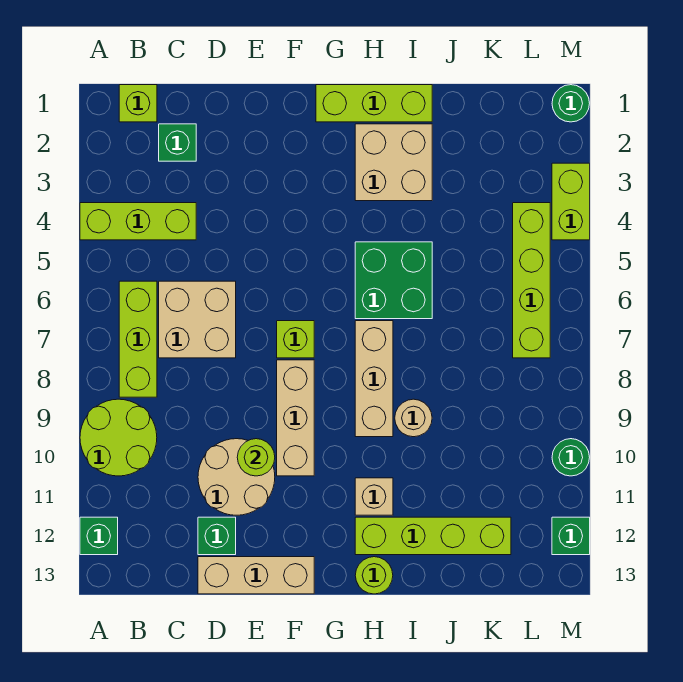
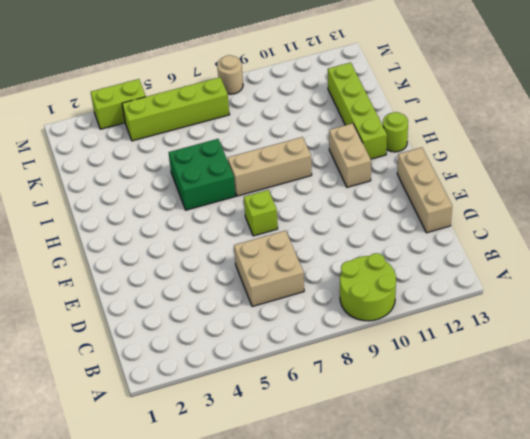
tan brick G11:H11 level 1 -> tan brick H11 level 1
tan round brick M8 level 1 -> tan round brick I9 level 1
none -> lime brick A4:C4 level 1
none -> green brick A12 level 1
none -> lime brick B1 level 1

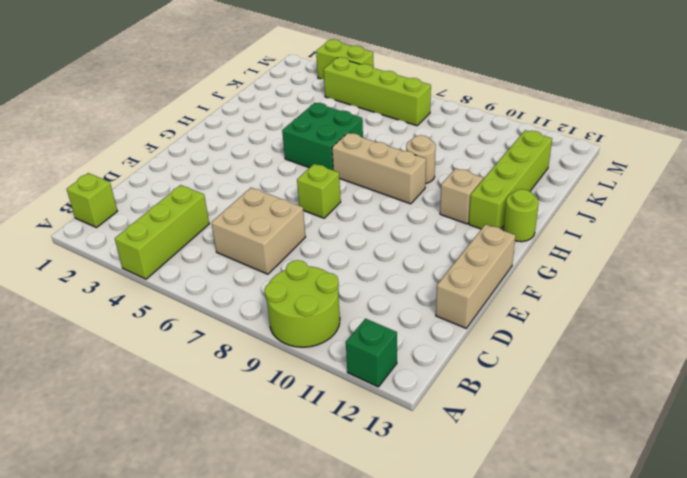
none -> lime brick B6:B8 level 1
none -> green brick C2 level 1
none -> tan round brick D10:E11 level 1

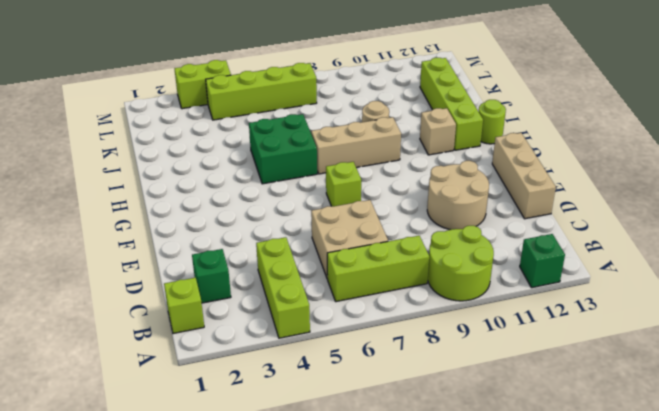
none -> green brick D12 level 1
none -> tan brick F8:F10 level 1
none -> lime brick G1:I1 level 1

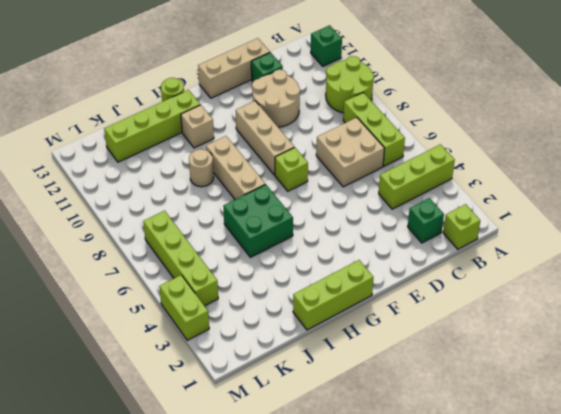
none -> tan brick H2:I3 level 1
none -> green round brick M1 level 1
none -> green round brick M10 level 1

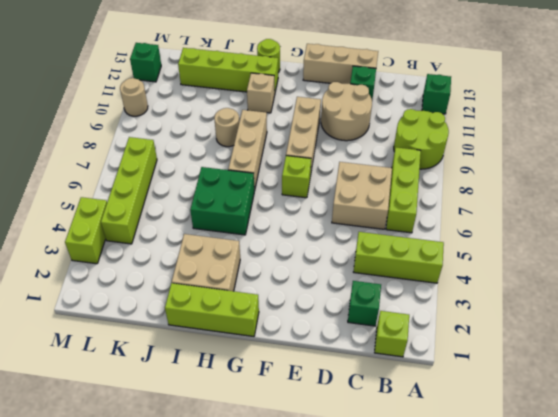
tan round brick M10 level 1 -> green round brick M10 level 1
none -> green round brick M1 level 1
none -> lime round brick E10 level 2

